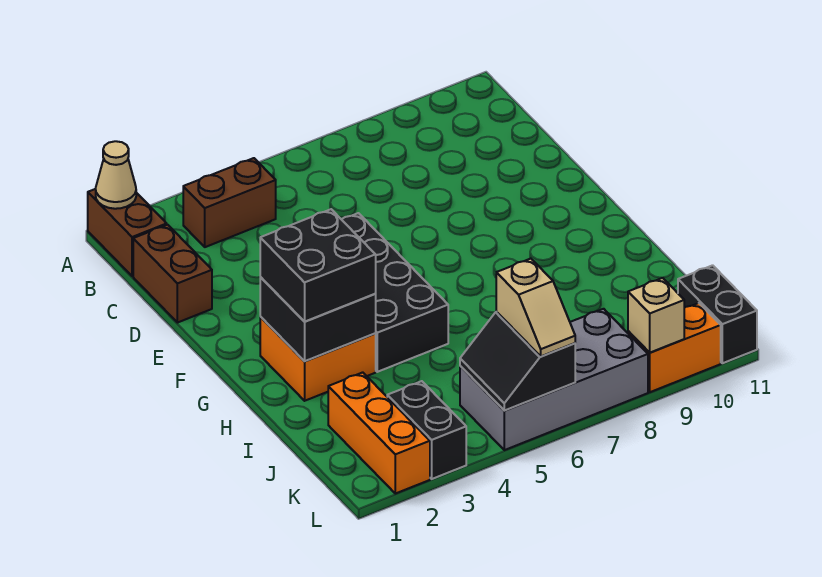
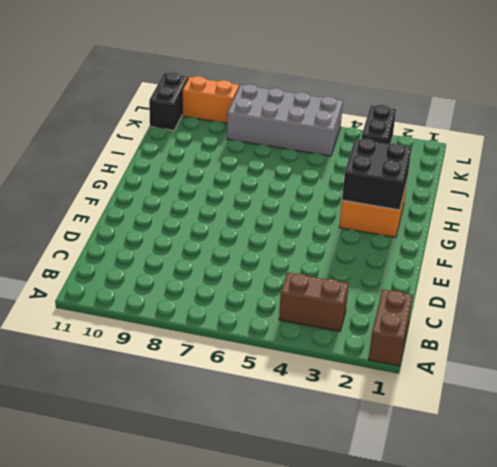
none -> brown brick C1:D1 level 1
none -> black brick E4:H5 level 1
none -> orange brick J2:L2 level 1

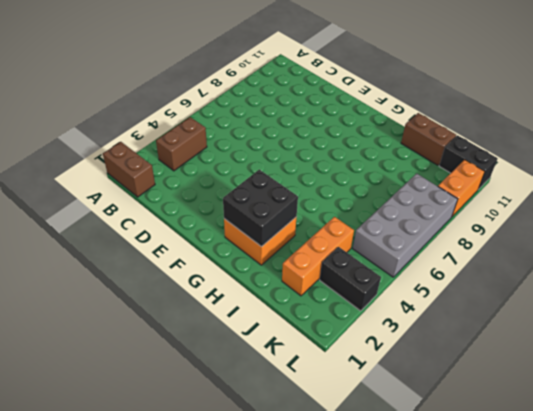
brown brick I11:J11 level 1 -> brown brick C1:D1 level 1
orange brick J2:J4 level 1 -> orange brick J2:L2 level 1
none -> black brick E4:H5 level 1
none -> tan cone A1 level 2
none -> black slope K5:L6 level 2 top 6

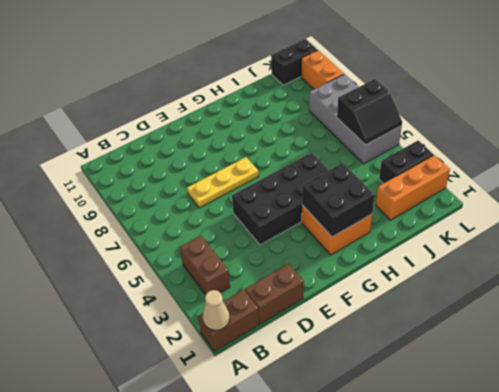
yellow plate D7:F7 level 1 -> none
none -> tan brick L9 level 2
none -> black brick G2:H3 level 3
none -> tan slope K6:L6 level 3 top K

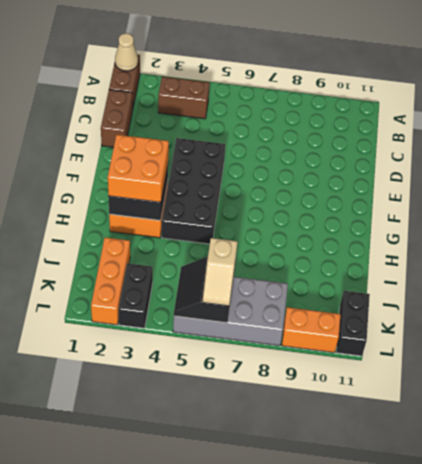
orange brick G2:H3 level 3 -> black brick G2:H3 level 3
none -> tan brick L9 level 2

